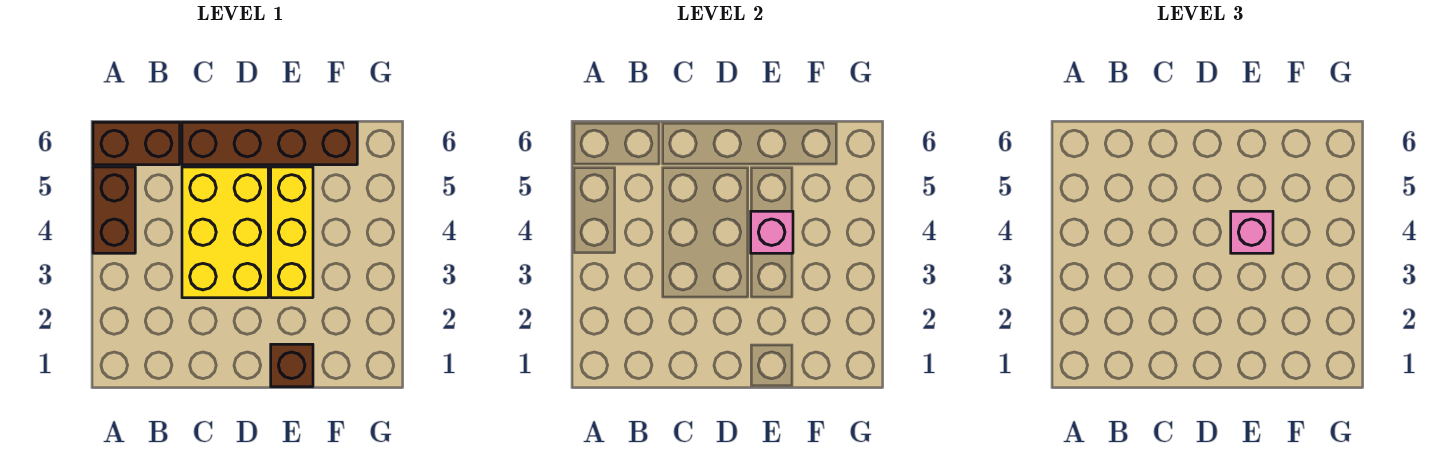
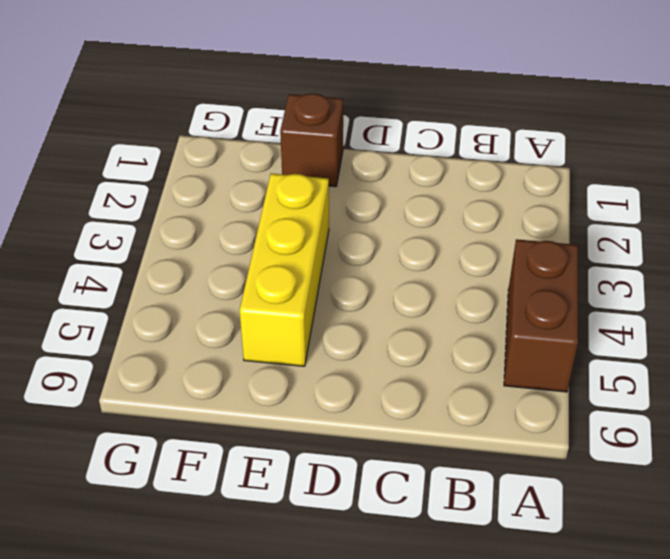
none -> brown brick A6:B6 level 1
none -> yellow brick C3:D5 level 1

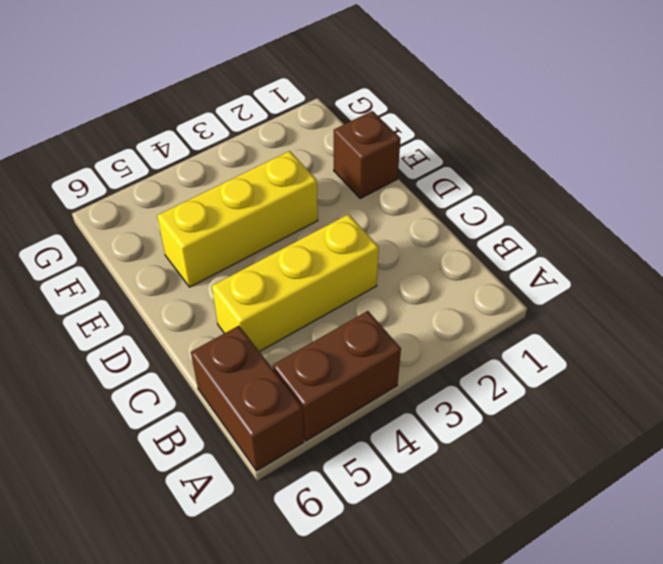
yellow brick C3:C5 level 1 -> yellow brick C3:D5 level 1
none -> brown brick C6:F6 level 1
none -> pink brick E4 level 2

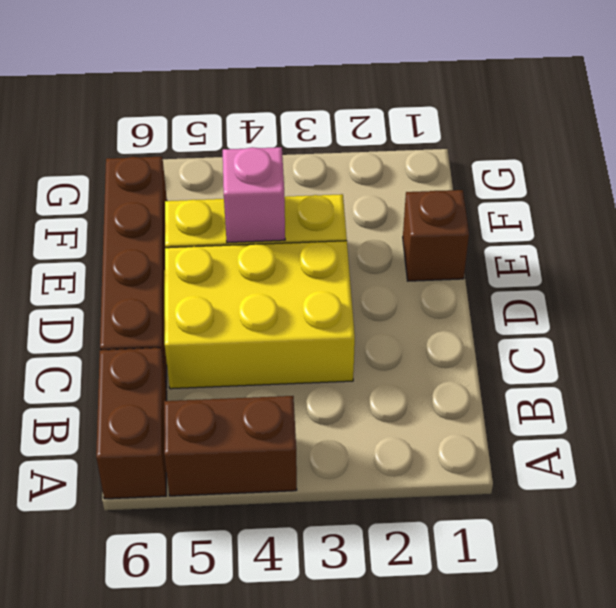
none -> pink brick E4 level 3

